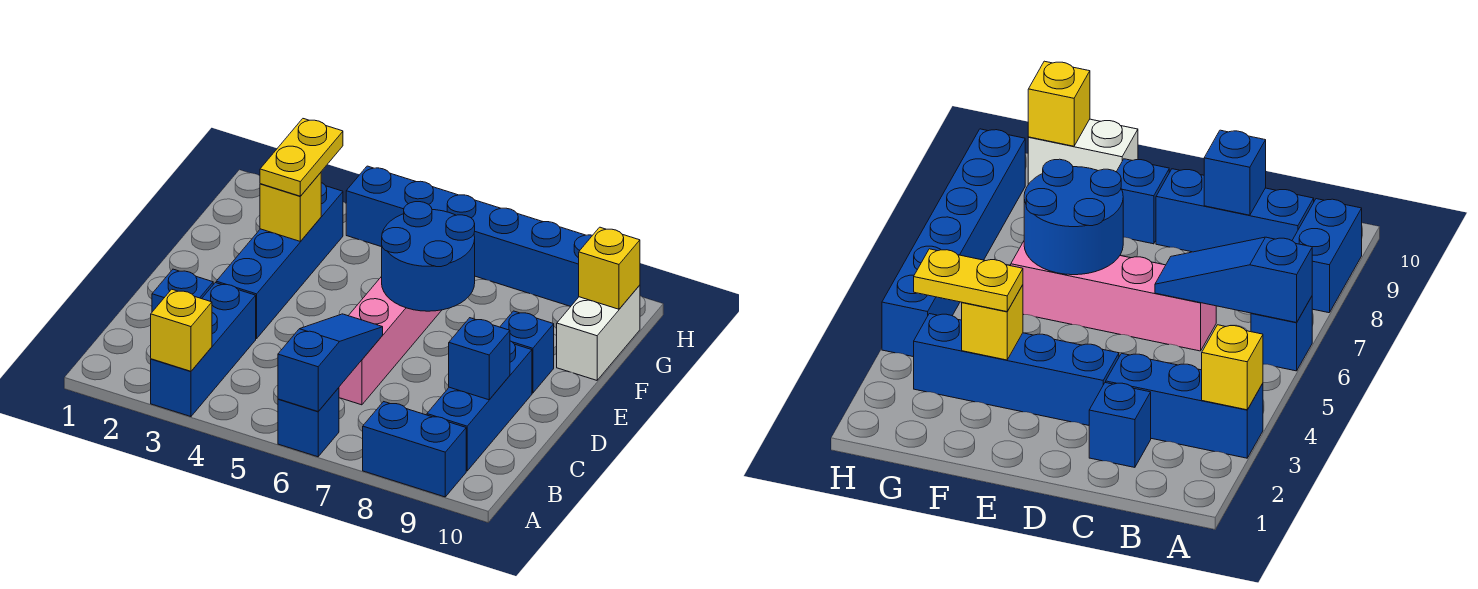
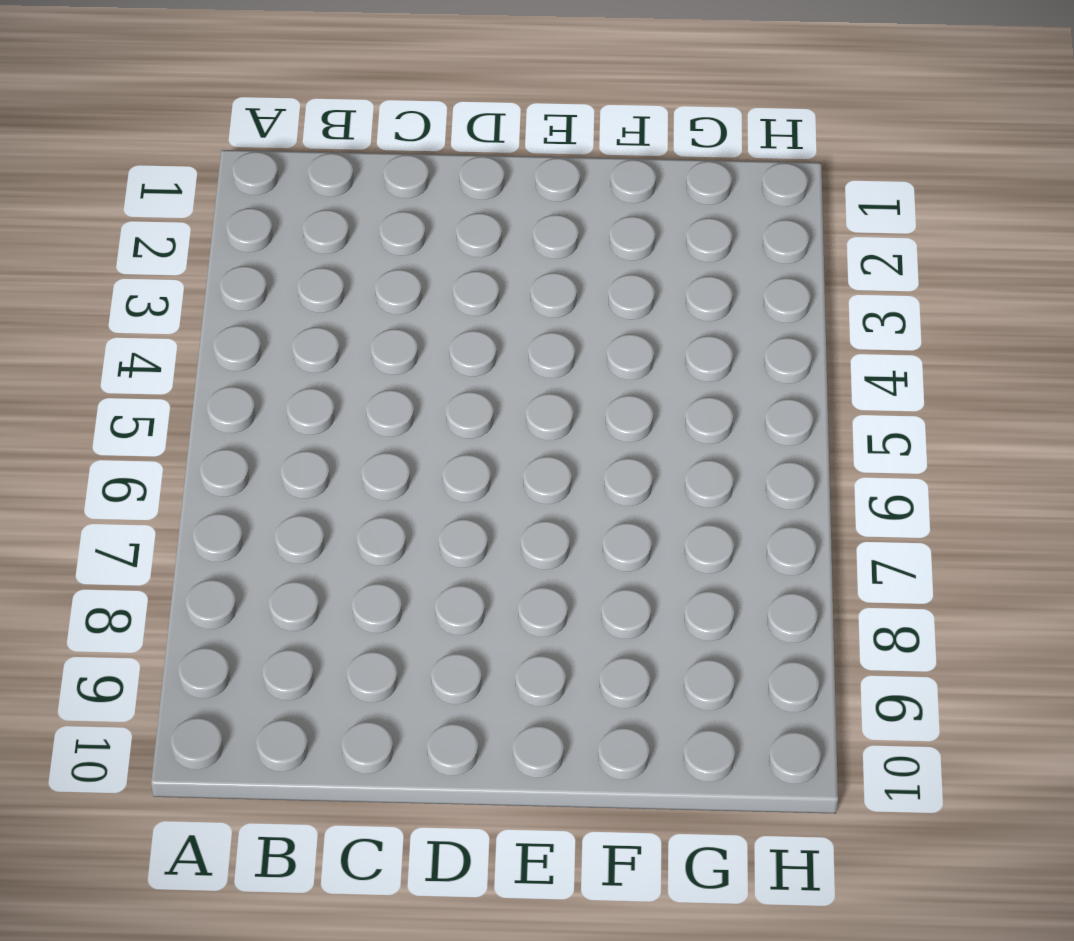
none -> blue brick A3:C3 level 1
none -> blue brick A6 level 1
none -> blue brick A8:A9 level 1

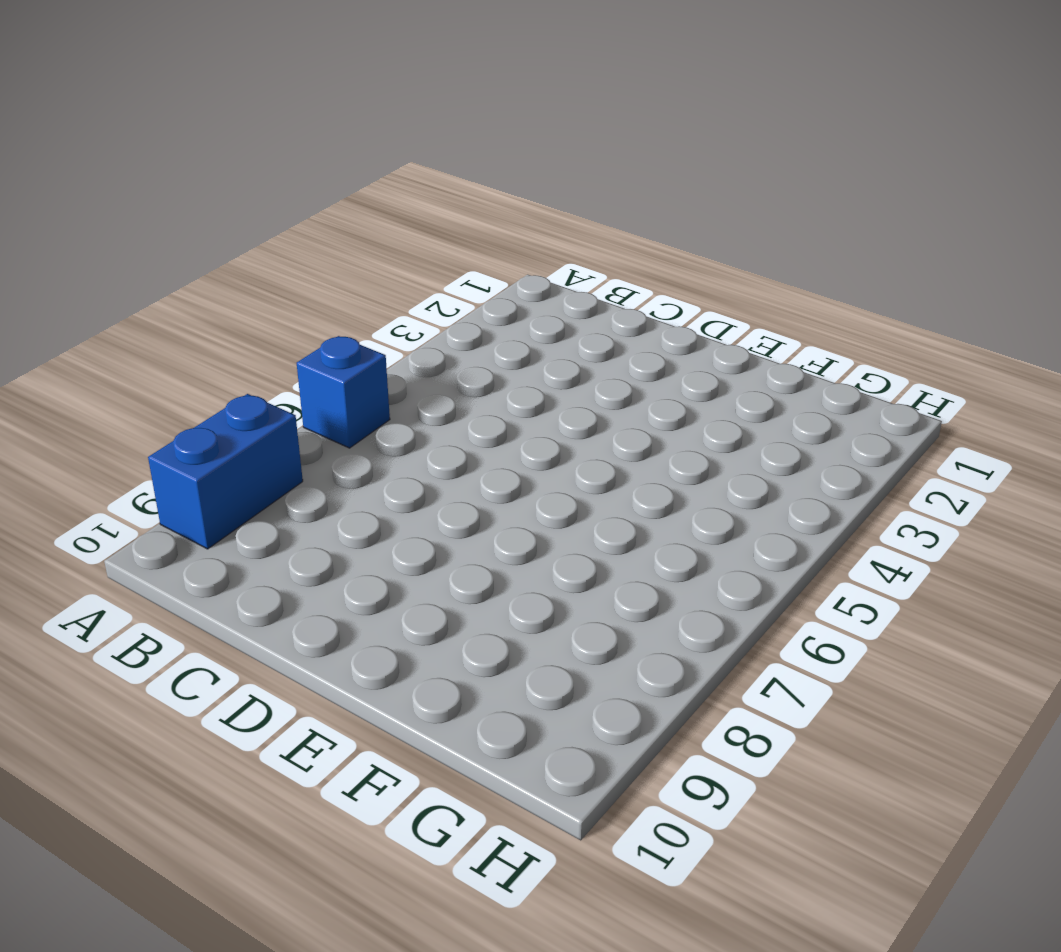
none -> blue brick A3:C3 level 1
none -> blue brick B9:D9 level 1
none -> blue brick C2 level 1

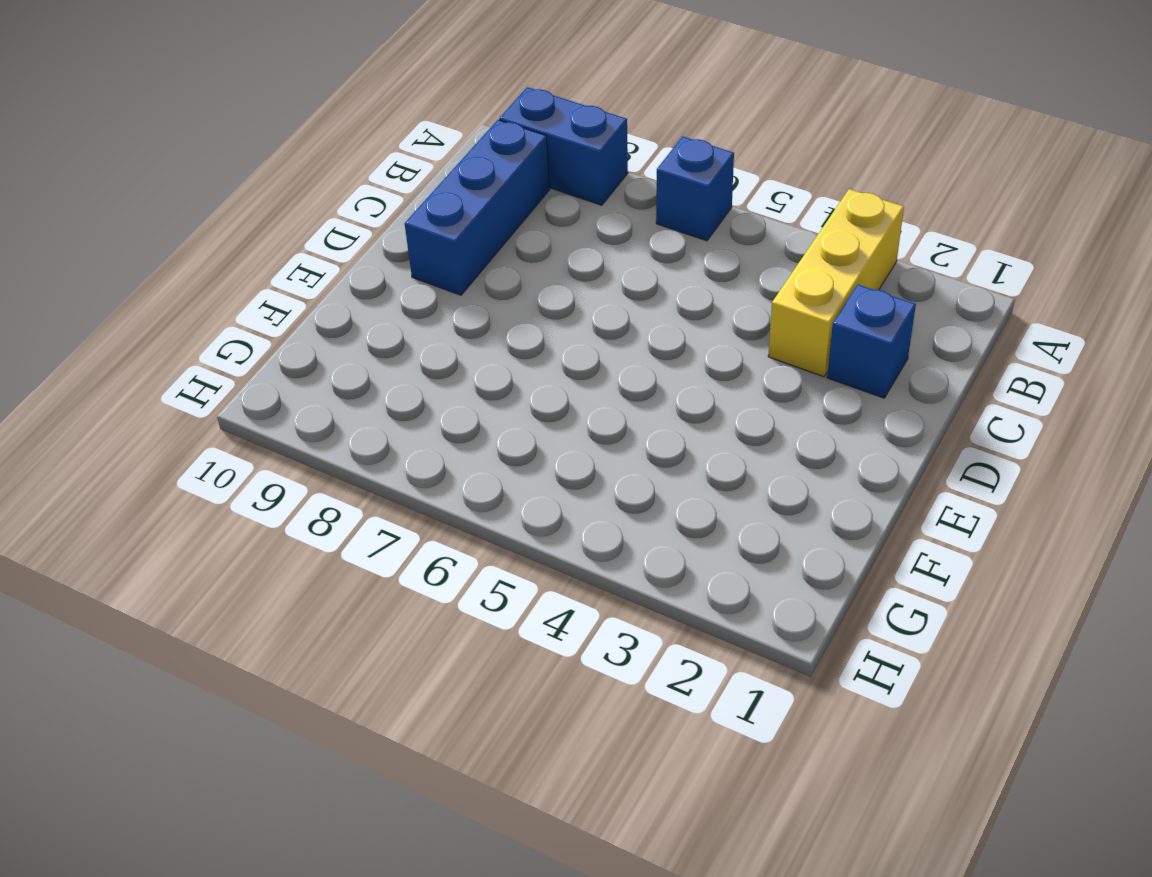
yellow brick A3:C3 level 1 -> blue brick A3:C3 level 1
none -> pink brick C6:F6 level 1
none -> blue brick D3:G3 level 1
none -> blue brick E9 level 1

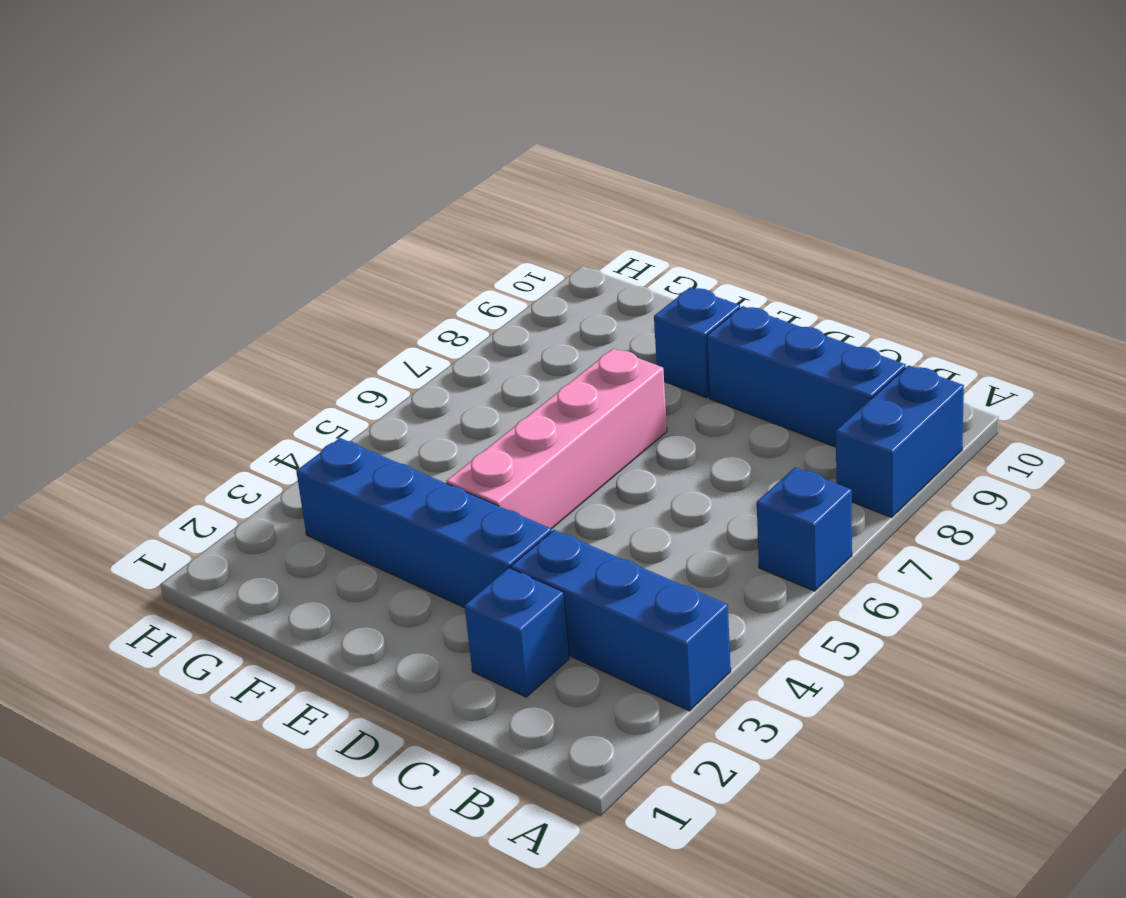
pink brick E4:E7 level 1 -> pink brick C6:F6 level 1
none -> white brick F10:G10 level 1
none -> blue brick H4:H9 level 1
none -> yellow brick A3 level 2

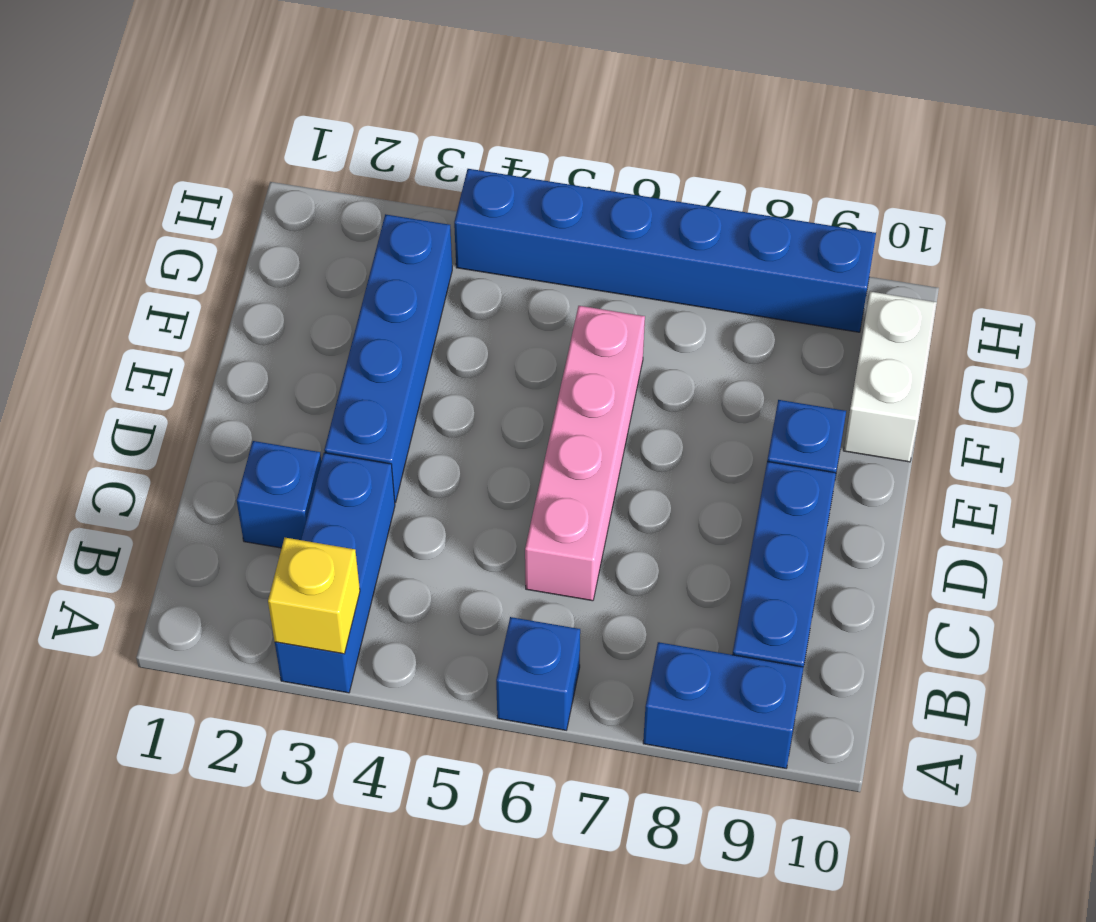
none -> blue slope A6:C6 level 2 top A
none -> blue brick C9 level 2
none -> blue round brick E6:F7 level 2

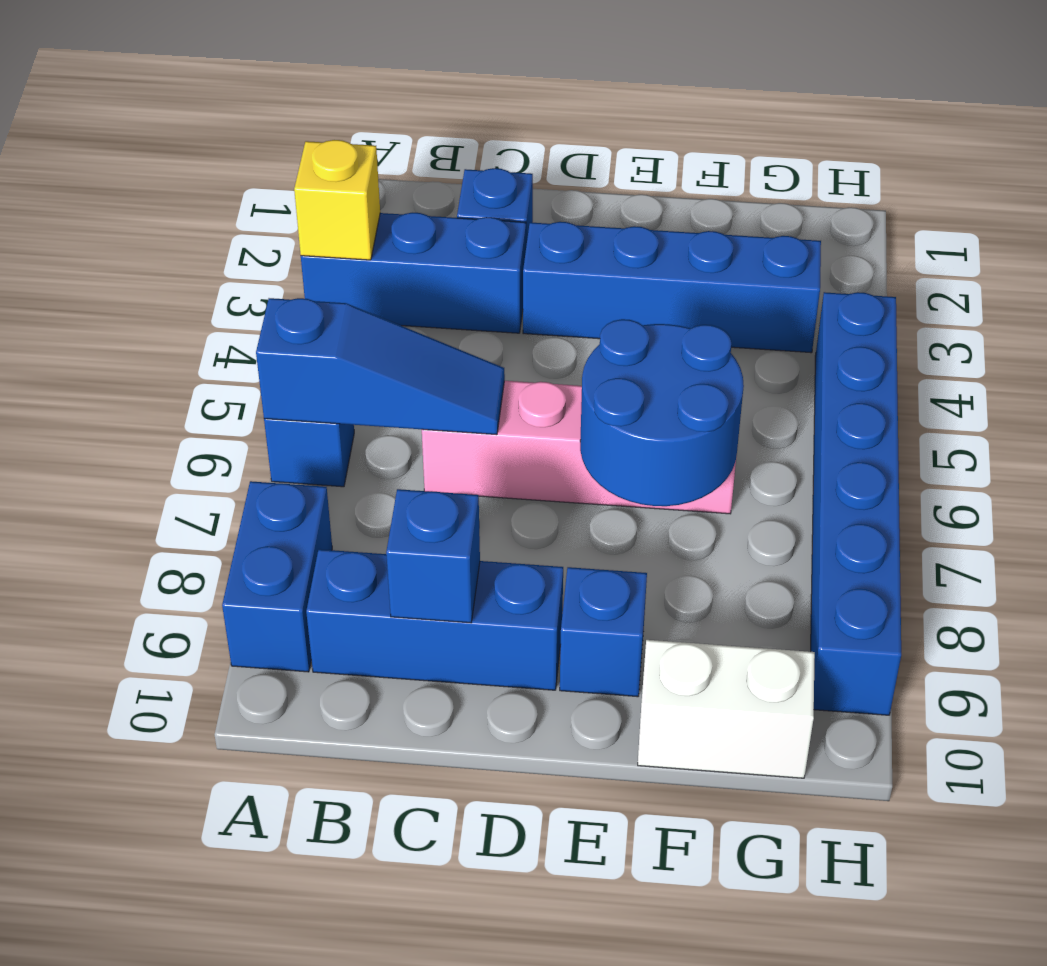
none -> yellow brick F3 level 2
none -> yellow brick G10 level 2
none -> yellow plate F3:G3 level 3

